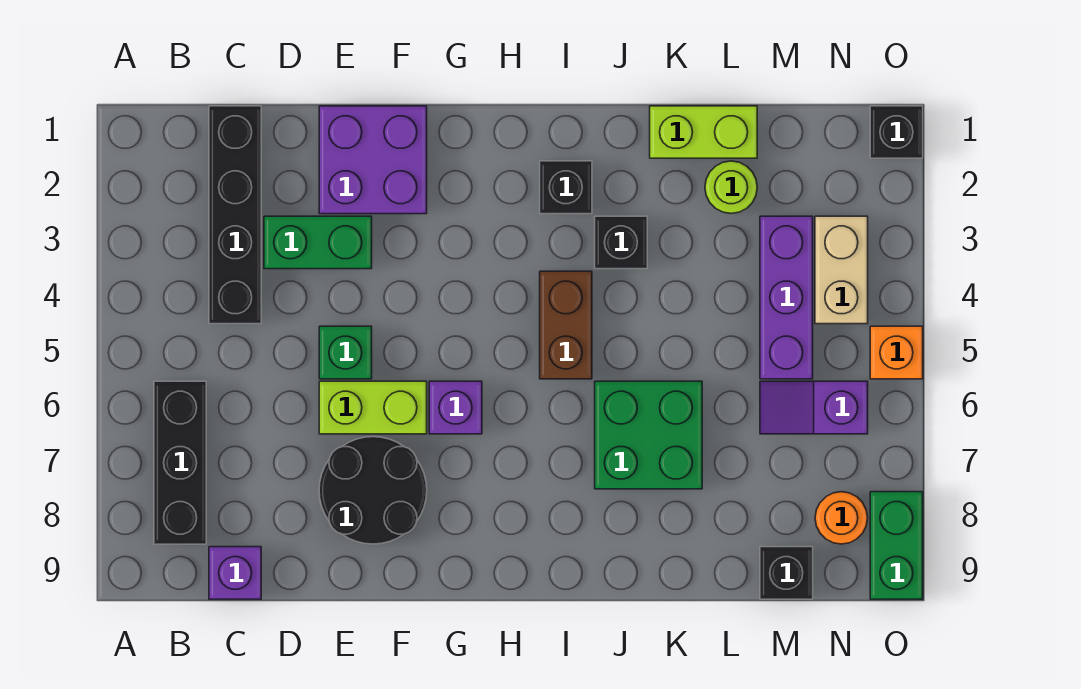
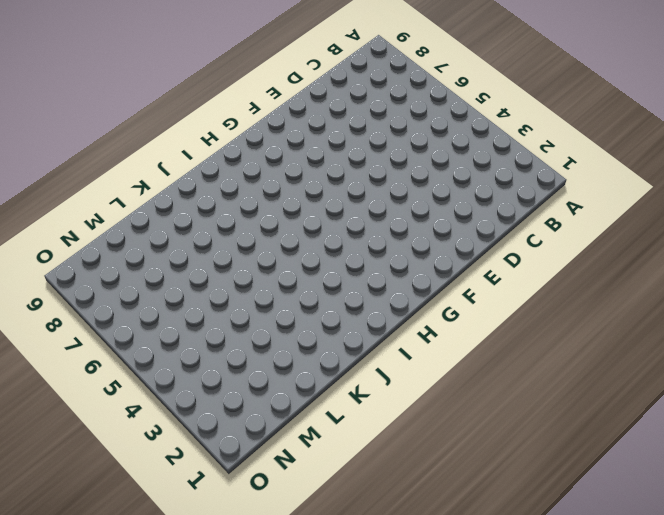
none -> black brick B6:B8 level 1
none -> black brick C1:C4 level 1
none -> purple brick C9 level 1

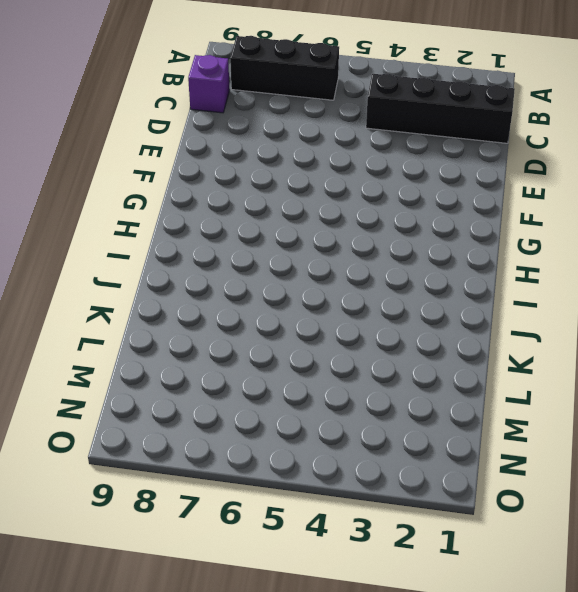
none -> green brick D3:E3 level 1
none -> purple brick E1:F2 level 1
none -> green brick E5 level 1

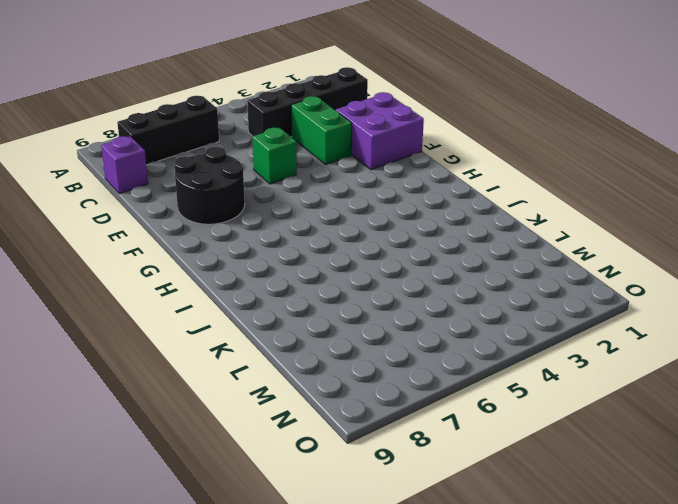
none -> lime brick E6:F6 level 1
none -> purple brick G6 level 1
none -> black brick I2 level 1

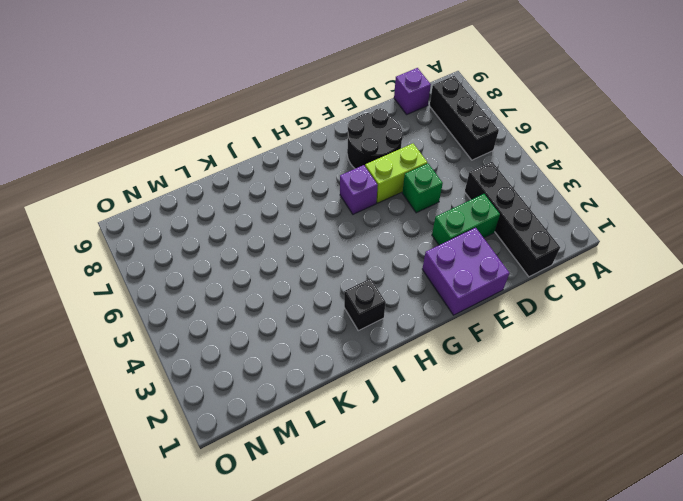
none -> brown brick I4:I5 level 1
none -> black brick J3 level 1
none -> green brick J6:K7 level 1

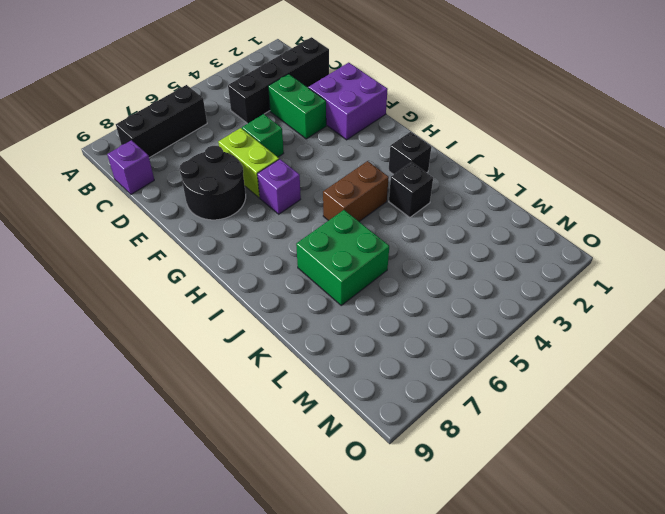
none -> lime brick K1:L1 level 1
none -> lime round brick L2 level 1
none -> purple brick M3:M5 level 1

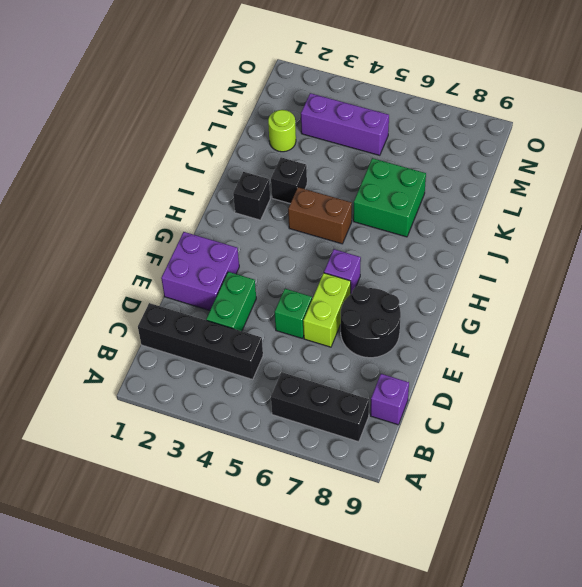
none -> lime brick K1:L1 level 1
none -> purple slope M6:N6 level 1 top N
none -> black brick M9 level 1

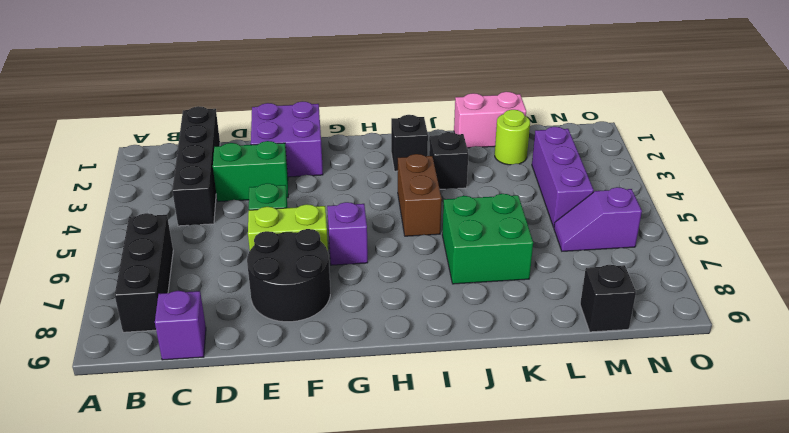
pink brick K1:L1 level 1 -> lime brick K1:L1 level 1
none -> tan brick N3:N4 level 1
none -> orange round brick N8 level 1
none -> black brick O1 level 1

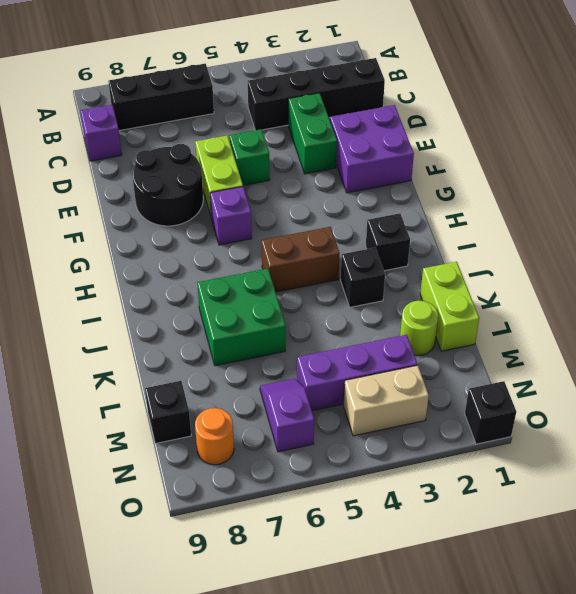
none -> orange brick O5 level 1
none -> green brick O8:O9 level 1

